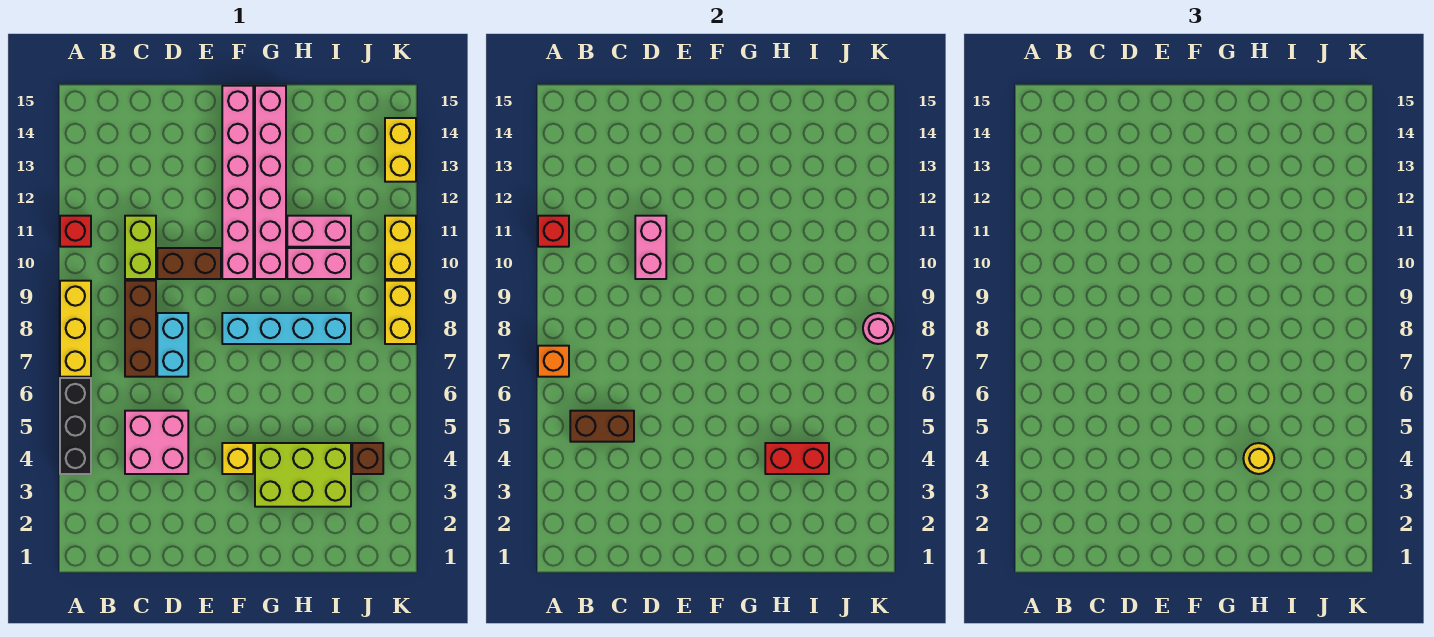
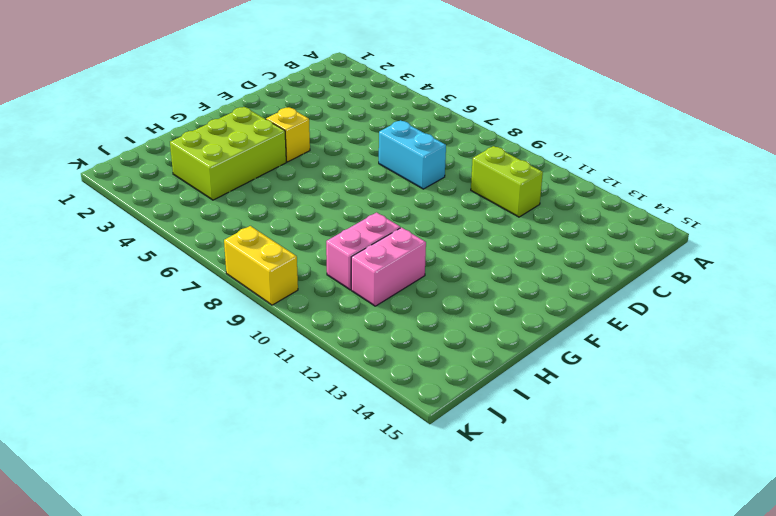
none -> black brick A4:A6 level 1
none -> yellow brick A7:A9 level 1
none -> red brick A11 level 1

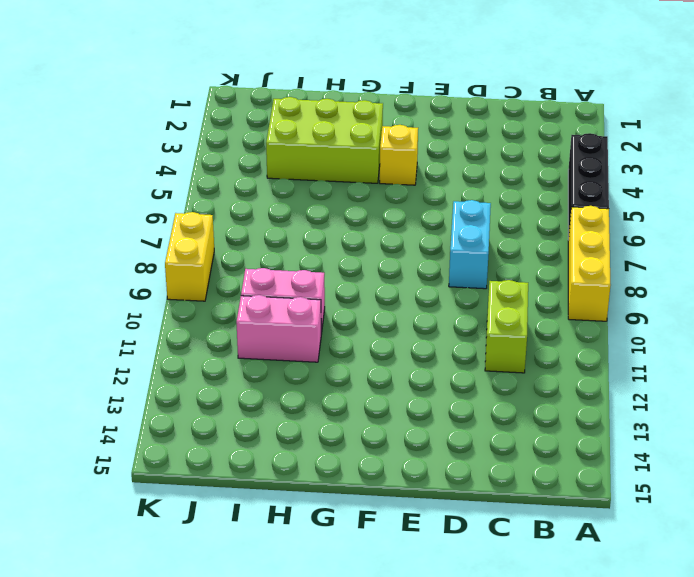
none -> red brick A11 level 1
none -> pink brick C4:D5 level 1
none -> brown brick C7:C9 level 1

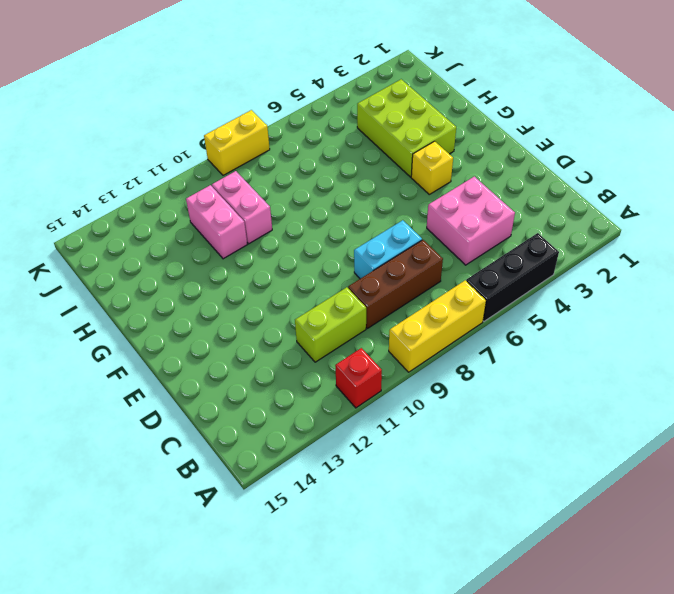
none -> brown brick D10:E10 level 1
none -> cyan brick F8:I8 level 1
none -> pink brick F10:F15 level 1

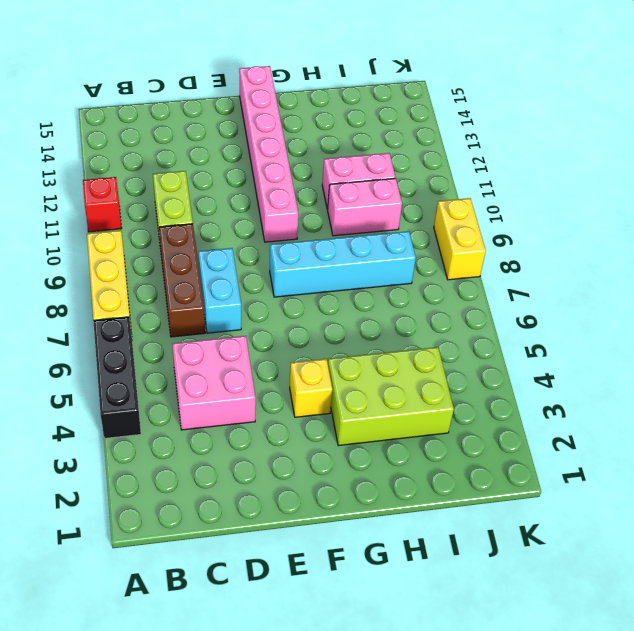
none -> brown brick D10:E10 level 1
none -> pink brick G10:G15 level 1
none -> brown brick J4 level 1

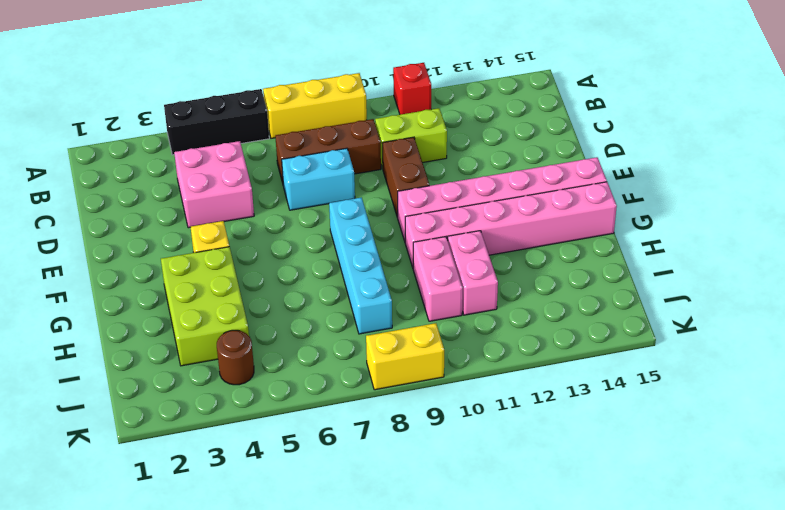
brown round brick J4 level 1 -> brown brick J4 level 1
none -> yellow brick K10:K11 level 1
none -> yellow brick K13:K14 level 1
none -> orange brick A7 level 2

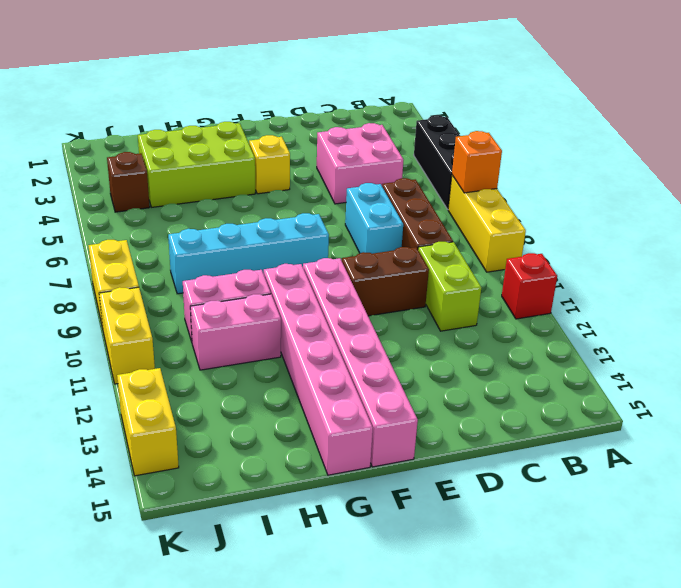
none -> red brick A11 level 2
none -> brown brick B5:C5 level 2
none -> pink brick D10:D11 level 2

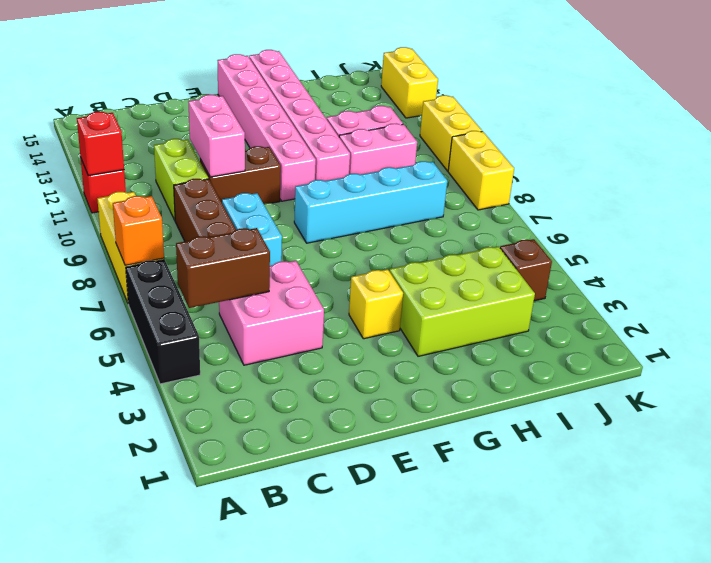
none -> red brick H4:I4 level 2
none -> pink round brick K8 level 2
none -> yellow round brick H4 level 3

